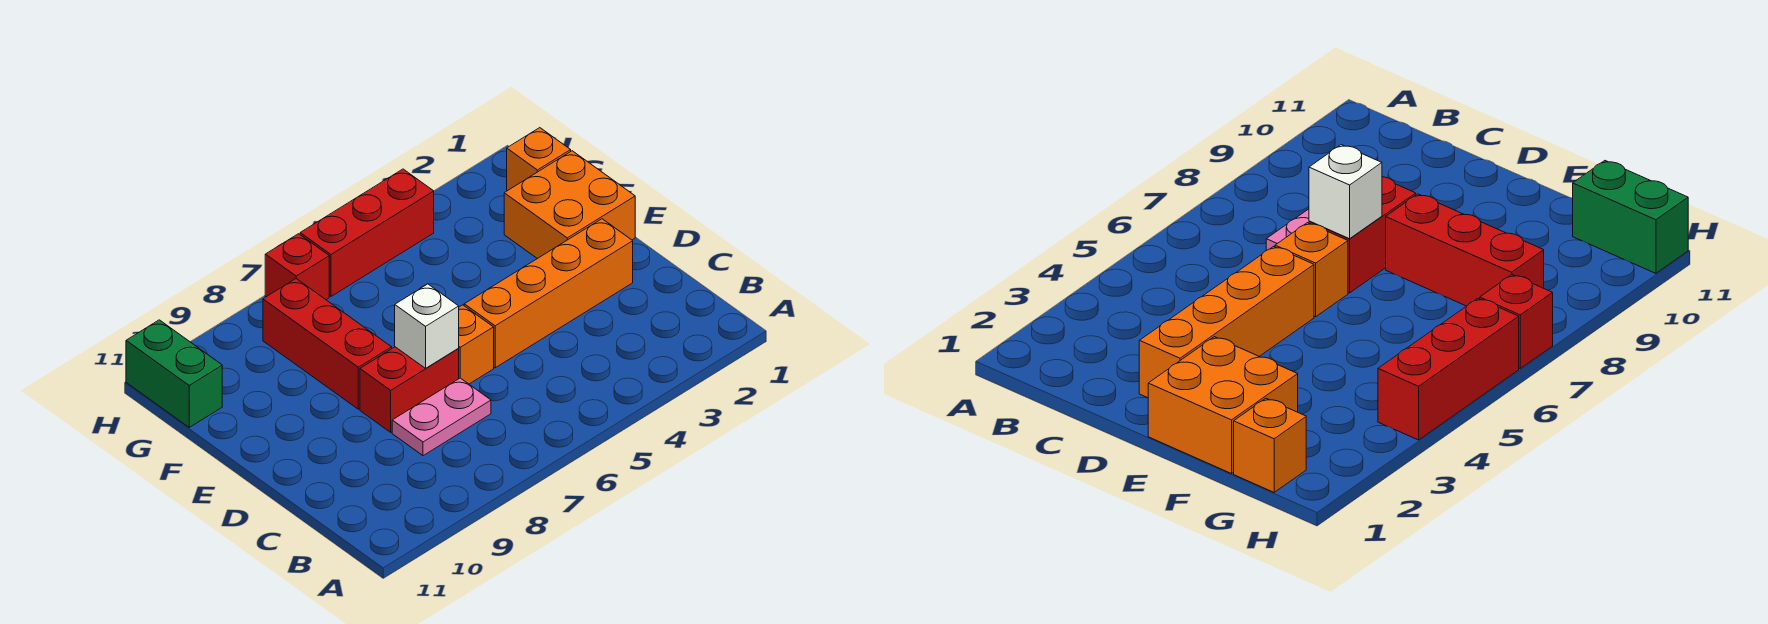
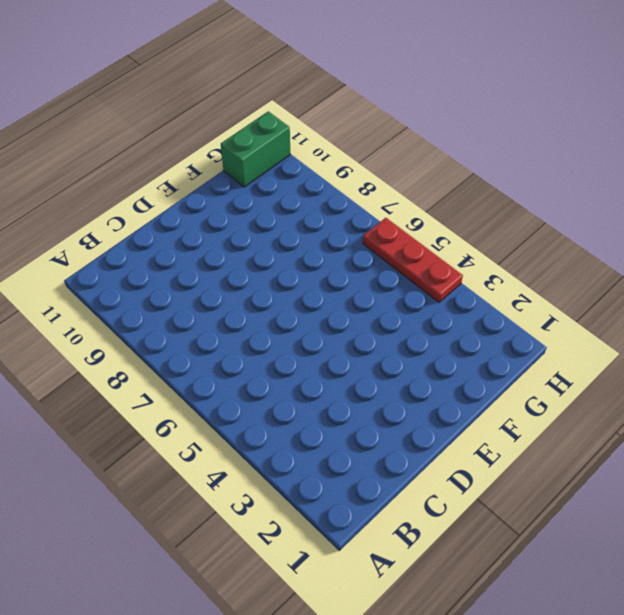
red plate H4:H6 level 1 -> red brick H4:H6 level 1
none -> pink plate C7:C8 level 1
none -> orange brick D2:D5 level 1

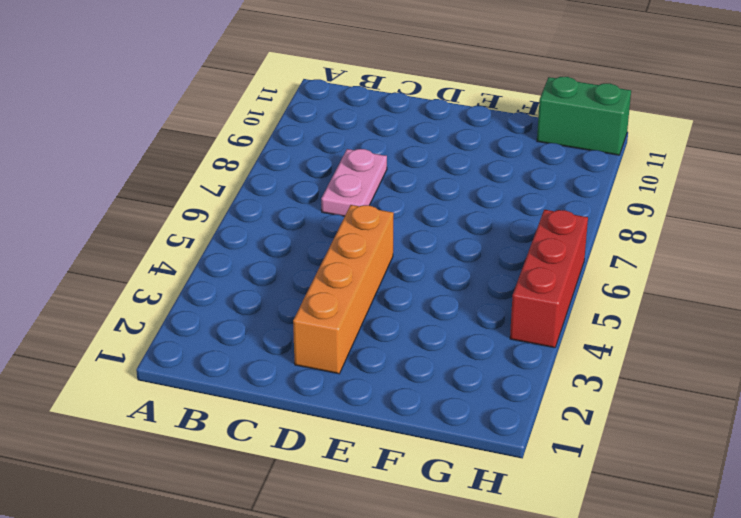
none -> orange brick D6 level 1
none -> red brick D7:D8 level 1

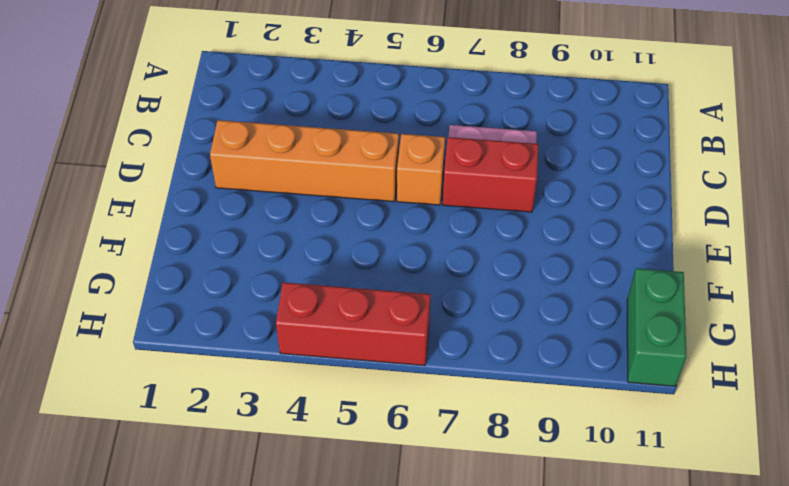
none -> orange brick E1:F2 level 1
none -> red brick E8:G8 level 1

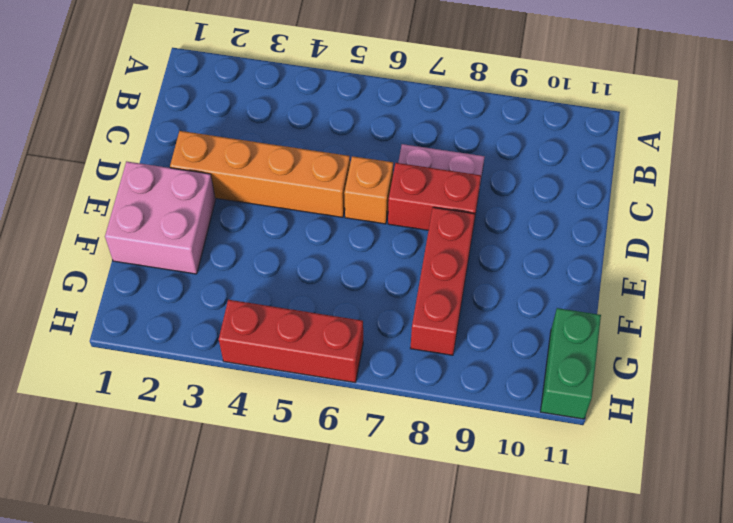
pink brick E1:F2 level 1 -> orange brick E1:F2 level 1
none -> orange brick G1 level 1
none -> red brick H7 level 1

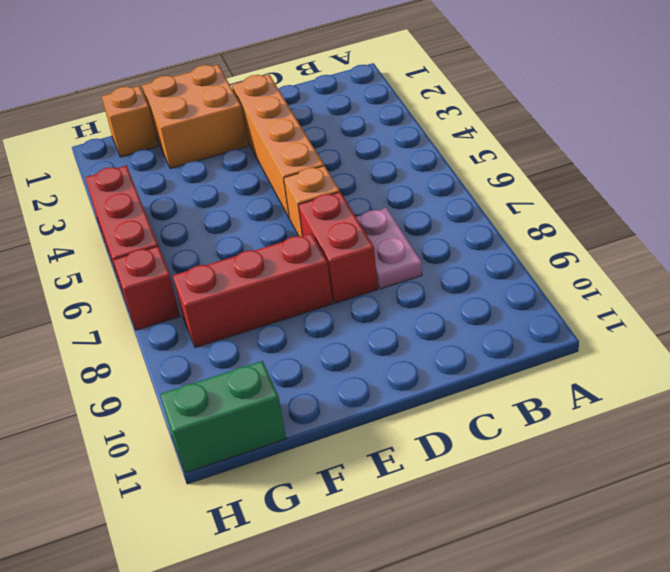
none -> white brick D7 level 2

